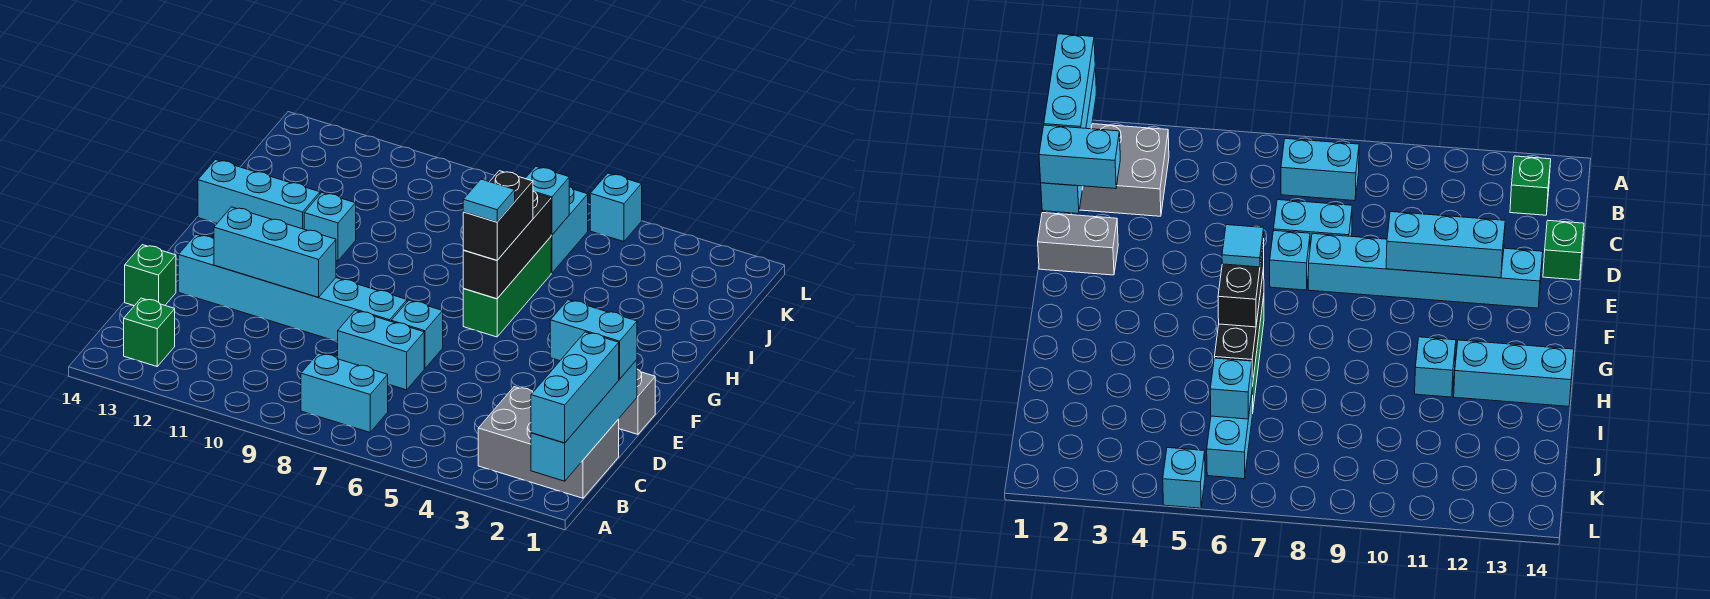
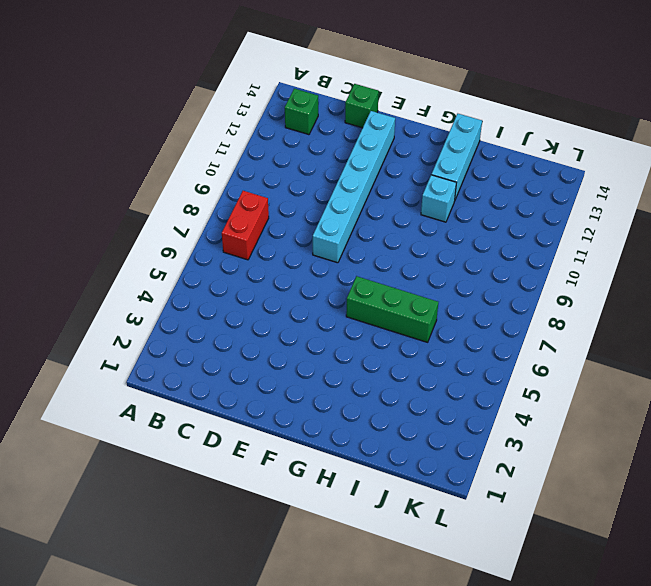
red brick B7:B8 level 1 -> cyan brick B7:B8 level 1
none -> grey brick B1:C3 level 1
none -> cyan brick D7:D8 level 1
none -> grey brick E1:E2 level 1

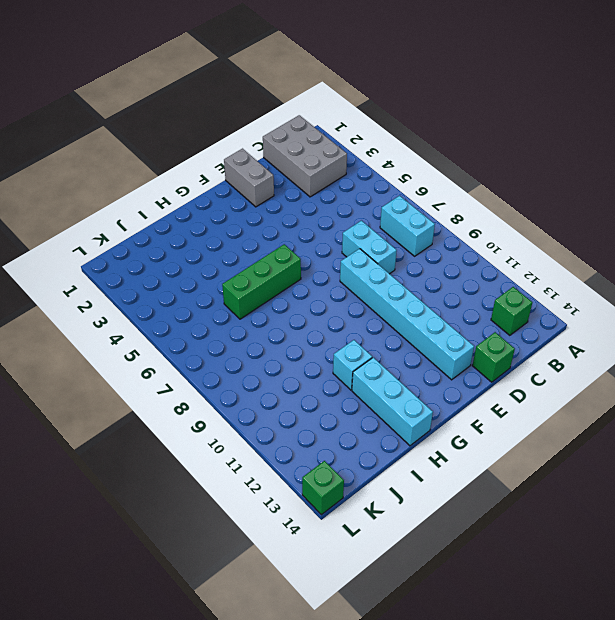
green brick L14 level 1 -> none
none -> cyan brick E7 level 1
none -> cyan brick J6:K6 level 1
none -> cyan brick L5 level 1

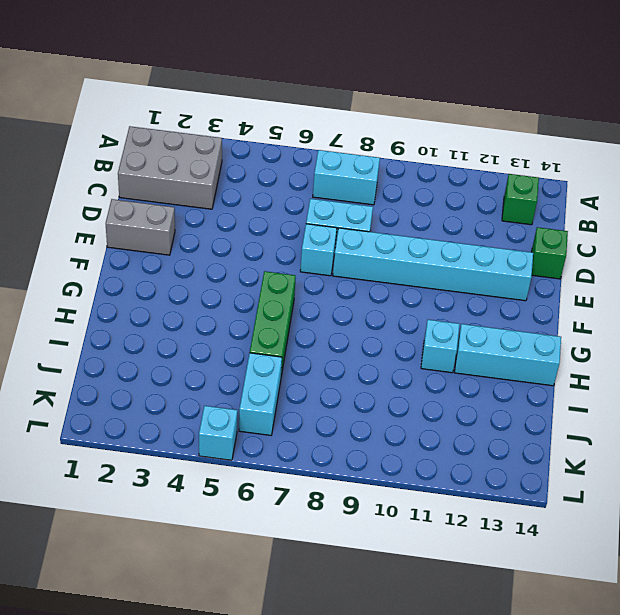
none -> cyan brick A1:D1 level 2
none -> cyan brick E10:E12 level 2
none -> black brick G6:I6 level 2

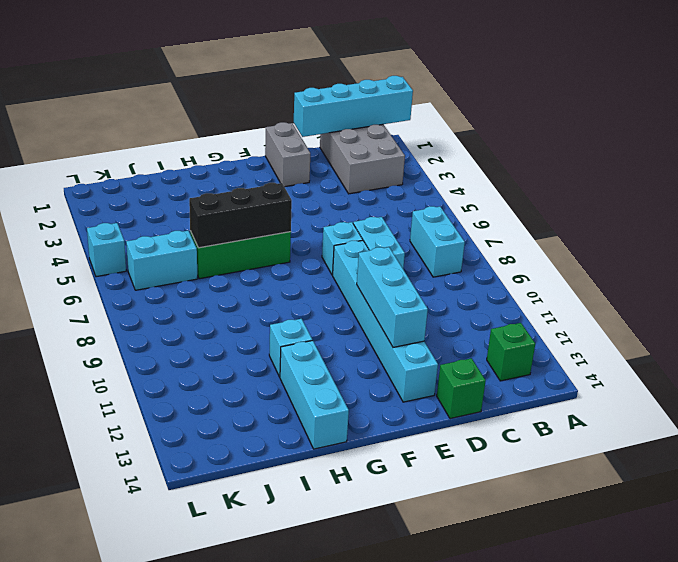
none -> cyan brick J6 level 2
none -> cyan brick A1:C1 level 3
none -> cyan brick D1:D2 level 3

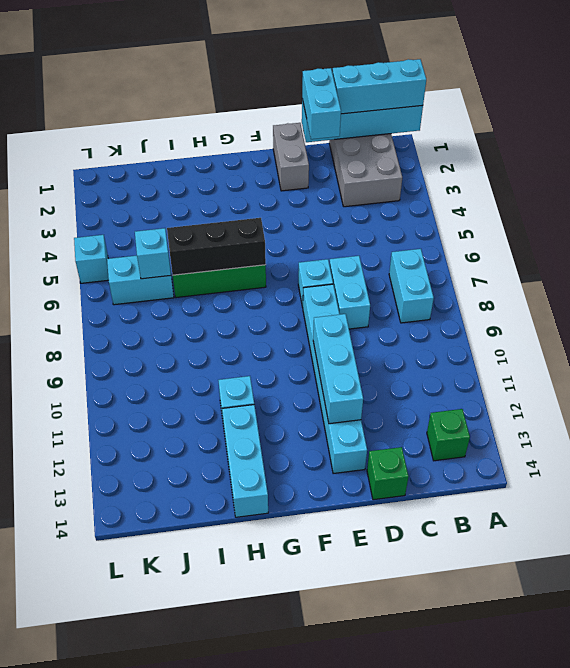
none -> black brick G6:H6 level 3
none -> cyan tile G6 level 4

